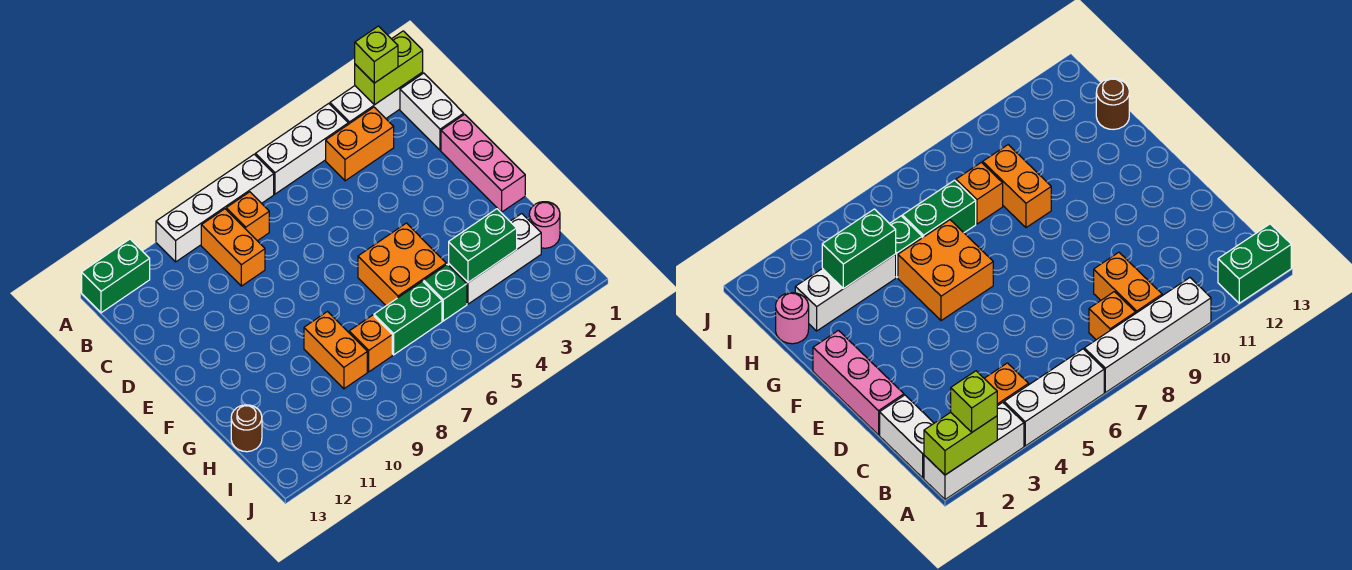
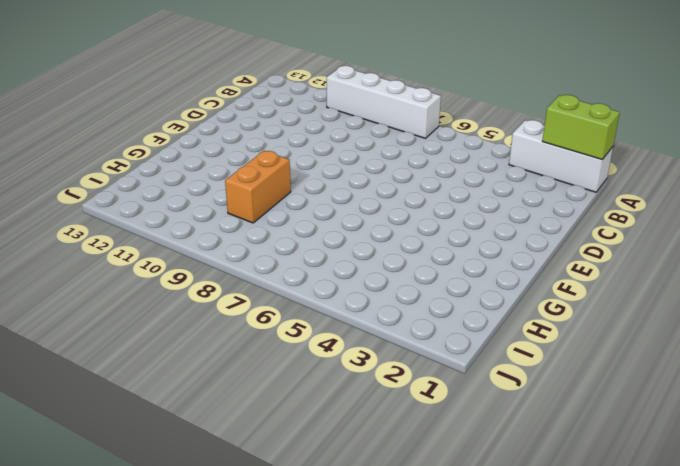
none -> white brick A4:A6 level 1
none -> green brick A12:A13 level 1
none -> white brick B1:C1 level 1

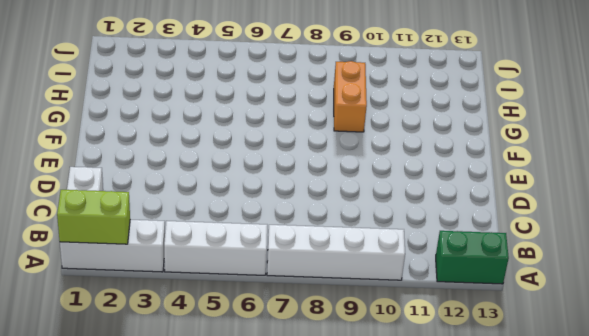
none -> orange brick B3:B4 level 1
none -> orange brick B8 level 1
none -> orange brick B9:C9 level 1

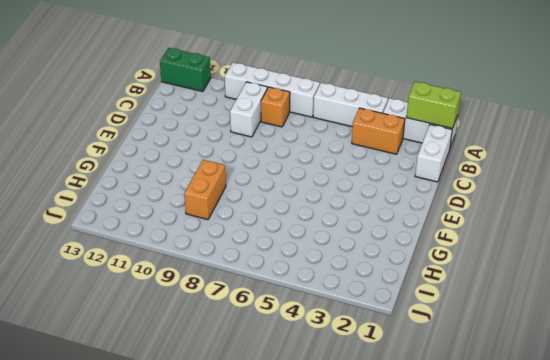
white brick B9:C9 level 1 -> orange brick B9:C9 level 1
none -> pink brick D1:F1 level 1
none -> orange brick F5:G6 level 1
none -> pink round brick H1 level 1

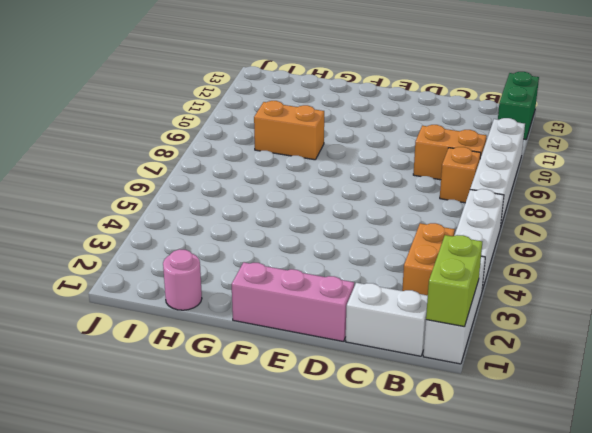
none -> orange brick F5:G6 level 1
none -> white brick H2:H4 level 1
none -> green brick H5 level 1

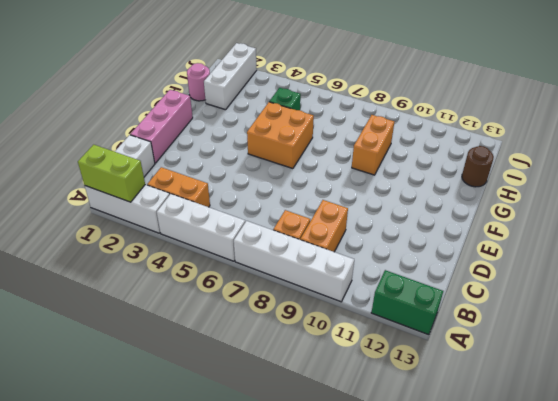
white brick H2:J2 level 1 -> white brick H2:H4 level 1
none -> green brick H6:H7 level 1
none -> orange brick H8 level 1
none -> green brick H3:H4 level 2

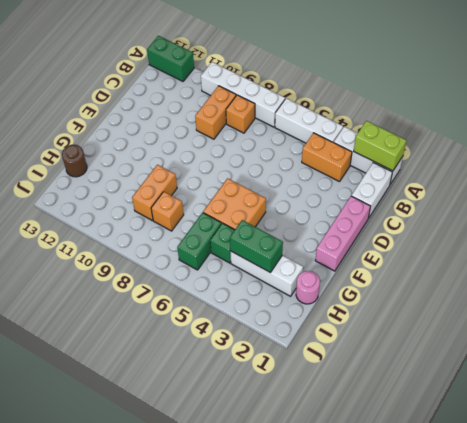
green brick H6:I6 level 1 -> green brick H6:H7 level 1
none -> lime brick A2 level 3

